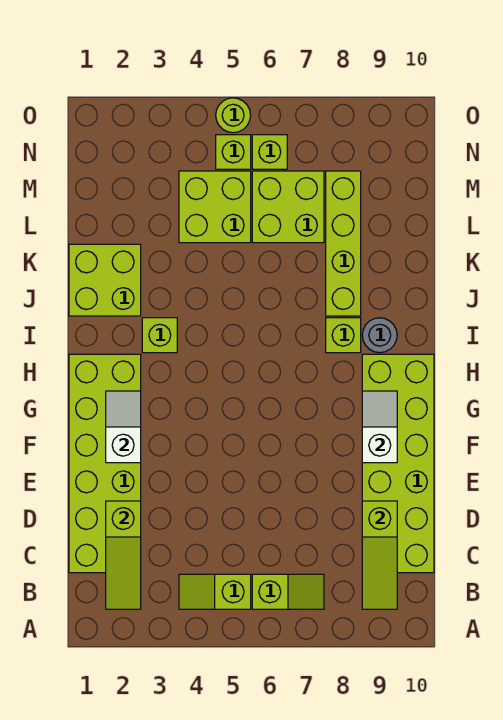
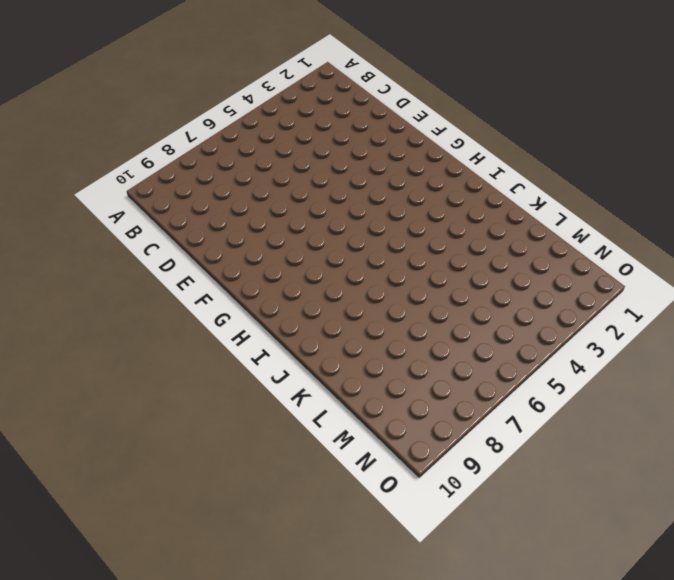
none -> lime slope B4:B5 level 1 top 5
none -> lime slope B6:B7 level 1 top 6
none -> lime brick C1:H2 level 1

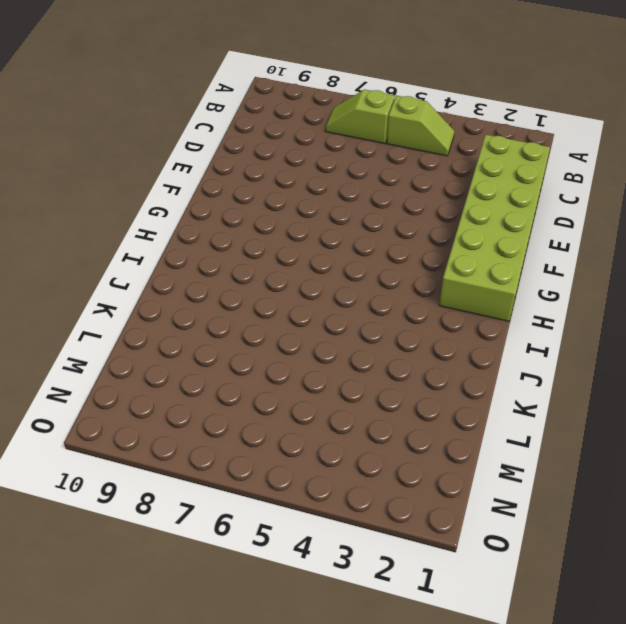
none -> lime brick C9:H10 level 1
none -> lime brick I3 level 1
none -> lime brick I8 level 1

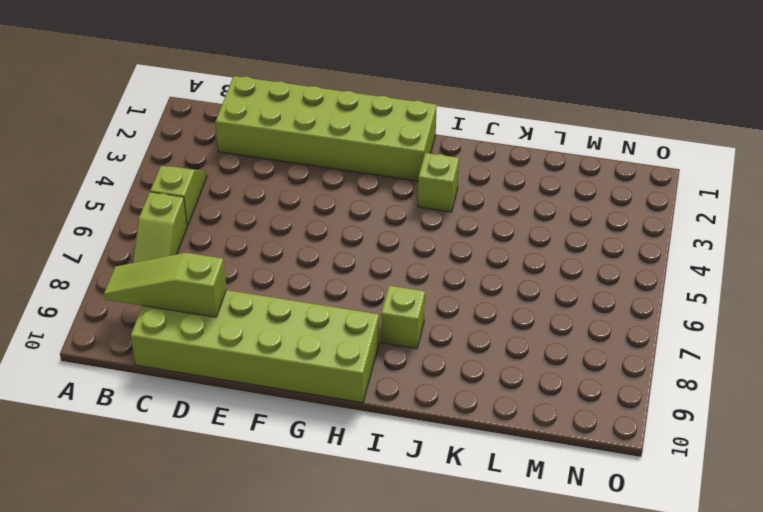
none -> grey round brick I9 level 1
none -> lime brick J1:K2 level 1
none -> lime brick J8:M8 level 1

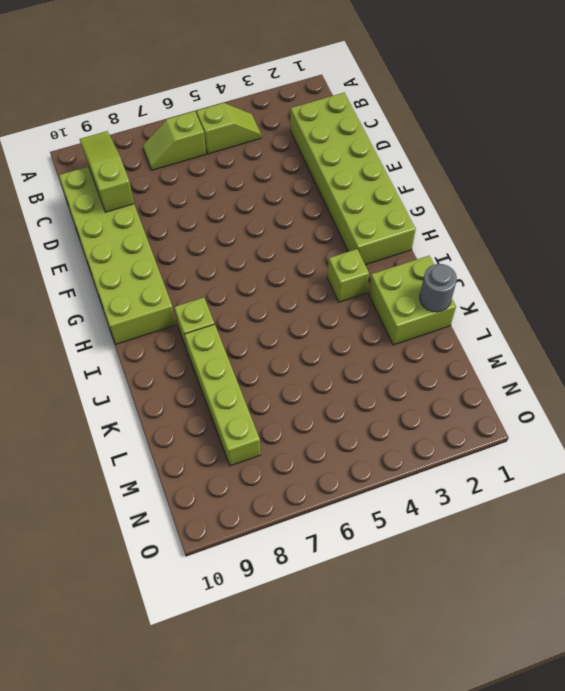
grey round brick K1 level 2 -> grey round brick I9 level 1
none -> lime brick L4:M5 level 1
none -> lime brick L6:M7 level 1
none -> lime brick N5 level 1

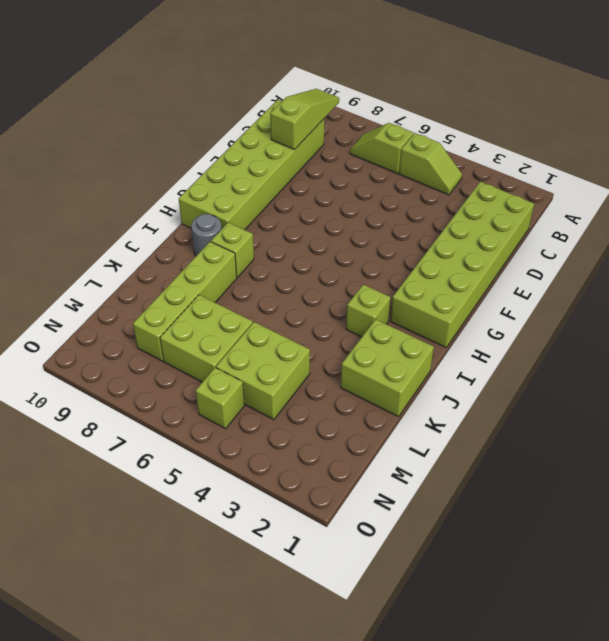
none -> lime brick N6 level 1
none -> lime round brick O5 level 1
none -> lime slope B2:D2 level 2 top D

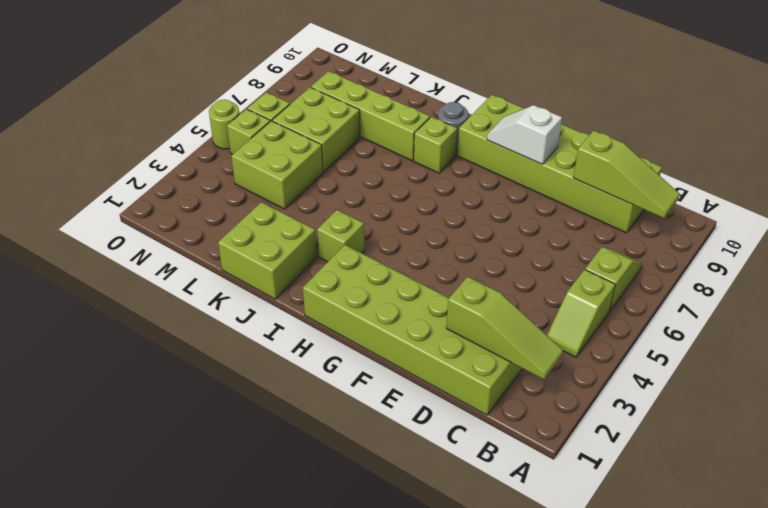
none -> white slope F2:G2 level 2 top F

